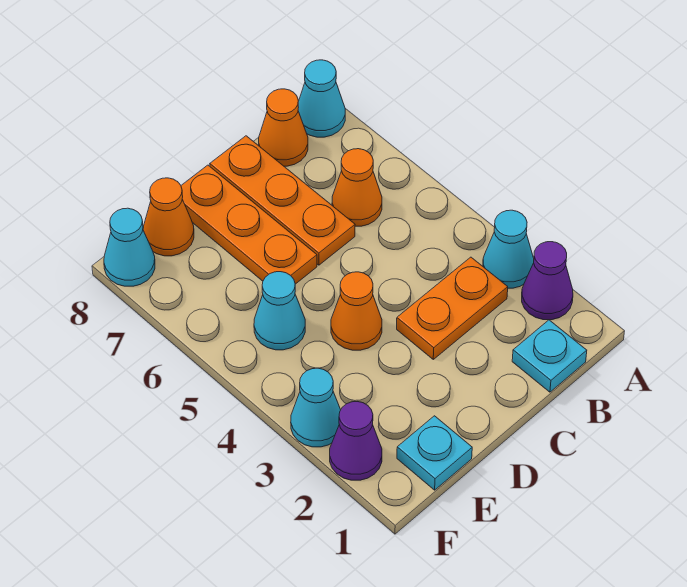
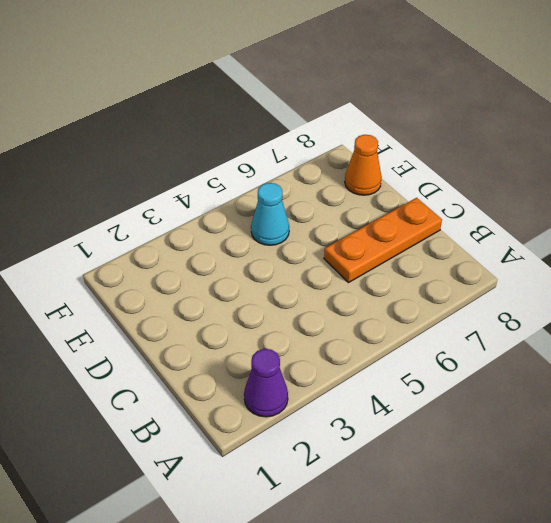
none -> cyan cone A3 level 1
none -> cyan cone A8 level 1
none -> cyan plate B1 level 1

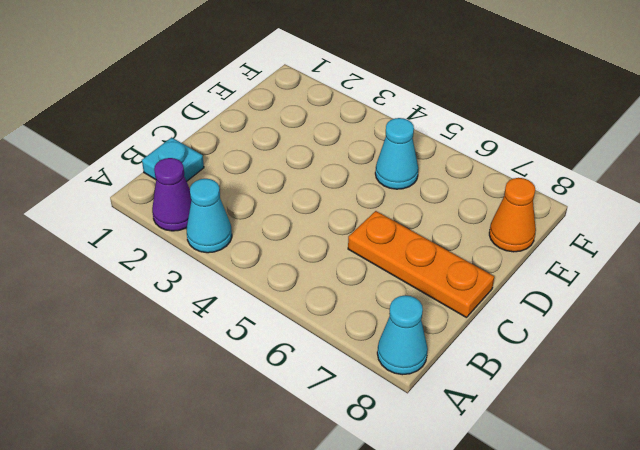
none -> orange plate B3:C3 level 1
none -> orange cone B6 level 1
none -> orange cone B8 level 1

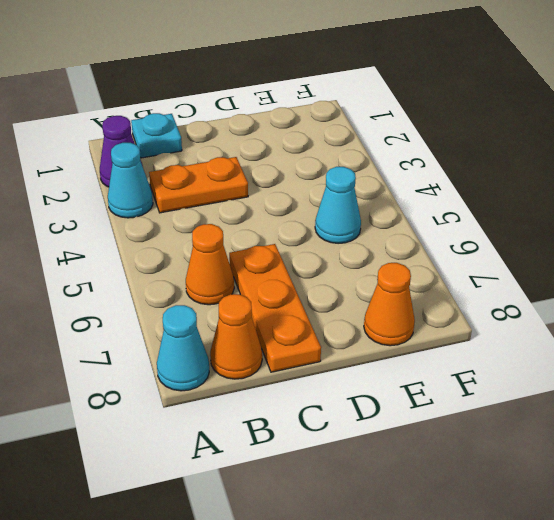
none -> orange cone D4 level 1
none -> orange plate D6:D8 level 1
none -> cyan plate E1 level 1

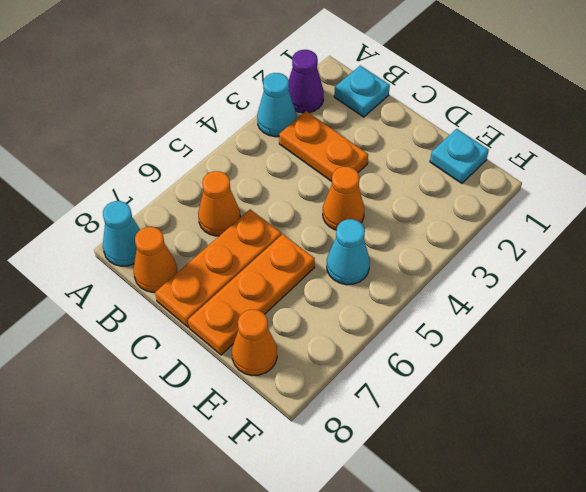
none -> purple cone F2 level 1
none -> cyan cone F3 level 1
none -> cyan cone F8 level 1

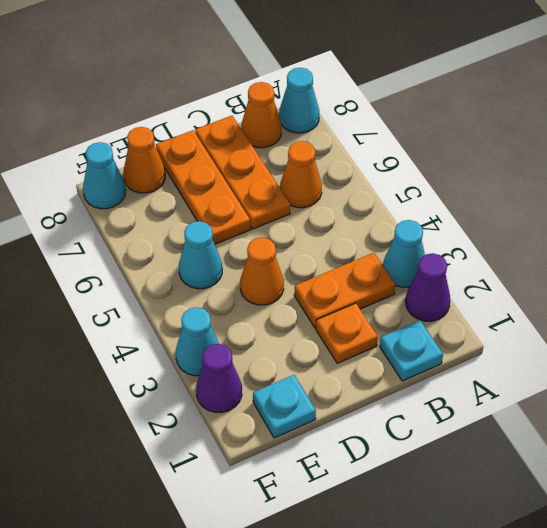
orange plate C2 level 1 -> none

